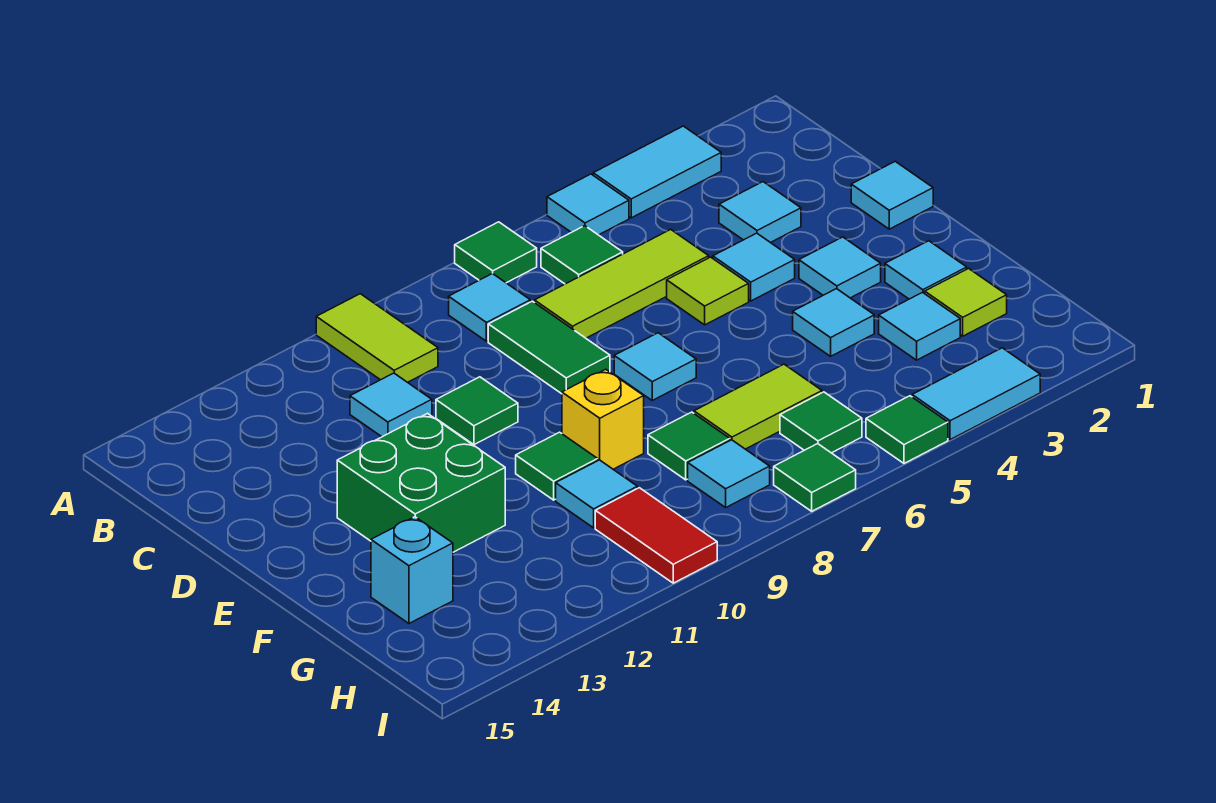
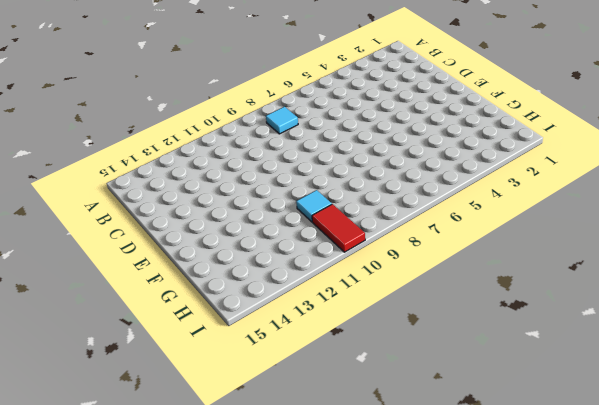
none -> cyan tile A3:A4 level 1
none -> cyan tile A5 level 1
none -> green tile A7 level 1
none -> lime tile A10:B10 level 1

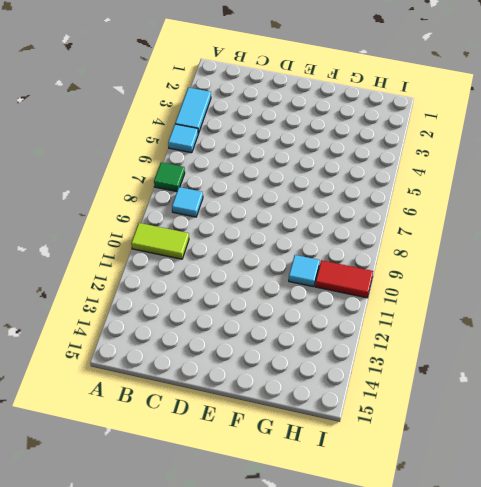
none -> green tile B6 level 1
none -> cyan tile C3 level 1
none -> lime tile C5:C7 level 1
none -> green tile C8:D8 level 1

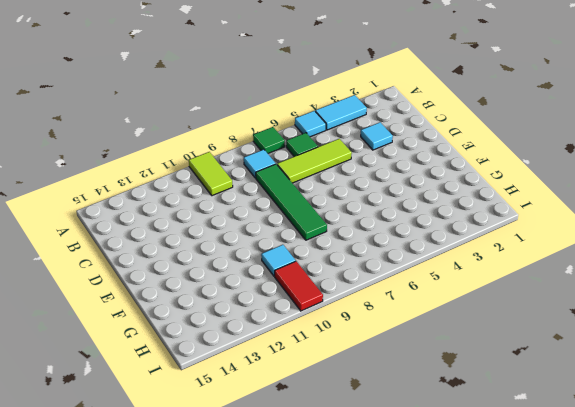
green tile C8:F8 level 1 -> green tile C8:D8 level 1
none -> cyan tile C11 level 1
none -> cyan tile D1 level 1
none -> cyan tile D4 level 1
none -> lime tile D5 level 1

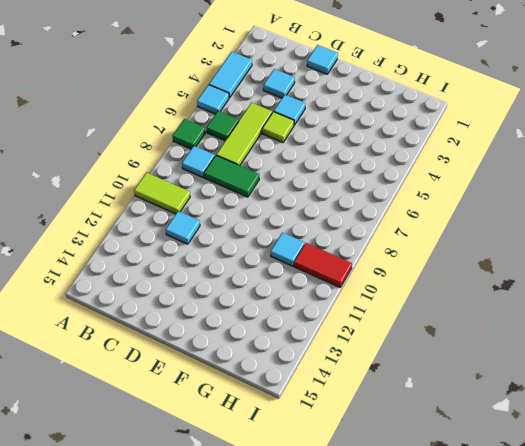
none -> green tile D10 level 1
none -> cyan tile E3 level 1
none -> cyan tile E7 level 1
none -> green brick E12:F13 level 1

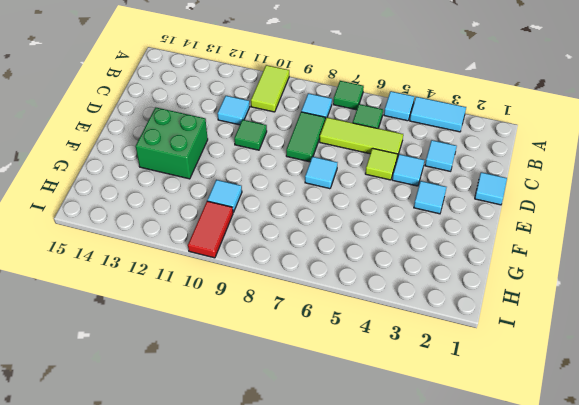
none -> cyan tile F2 level 1
none -> cyan tile F4 level 1
none -> yellow brick F9 level 1
none -> green tile F10 level 1

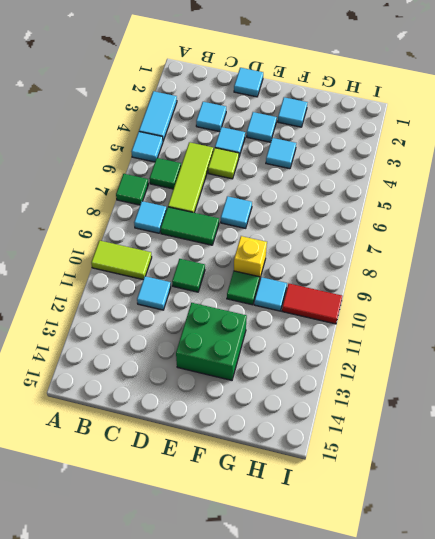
none -> lime tile G2 level 1
none -> cyan tile G3 level 1
none -> lime tile G6:G7 level 1
none -> green tile G8 level 1

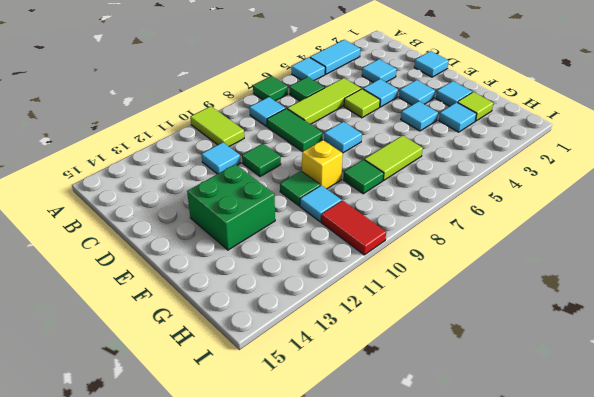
none -> cyan brick G14 level 1
none -> green tile H6 level 1
none -> cyan tile H8 level 1
none -> cyan tile I3:I4 level 1

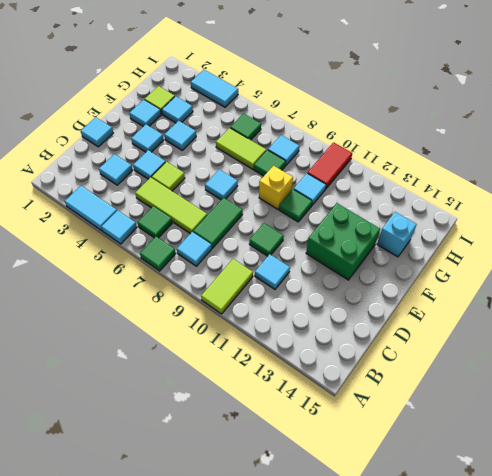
none -> green tile I5 level 1
none -> green tile I7 level 1

